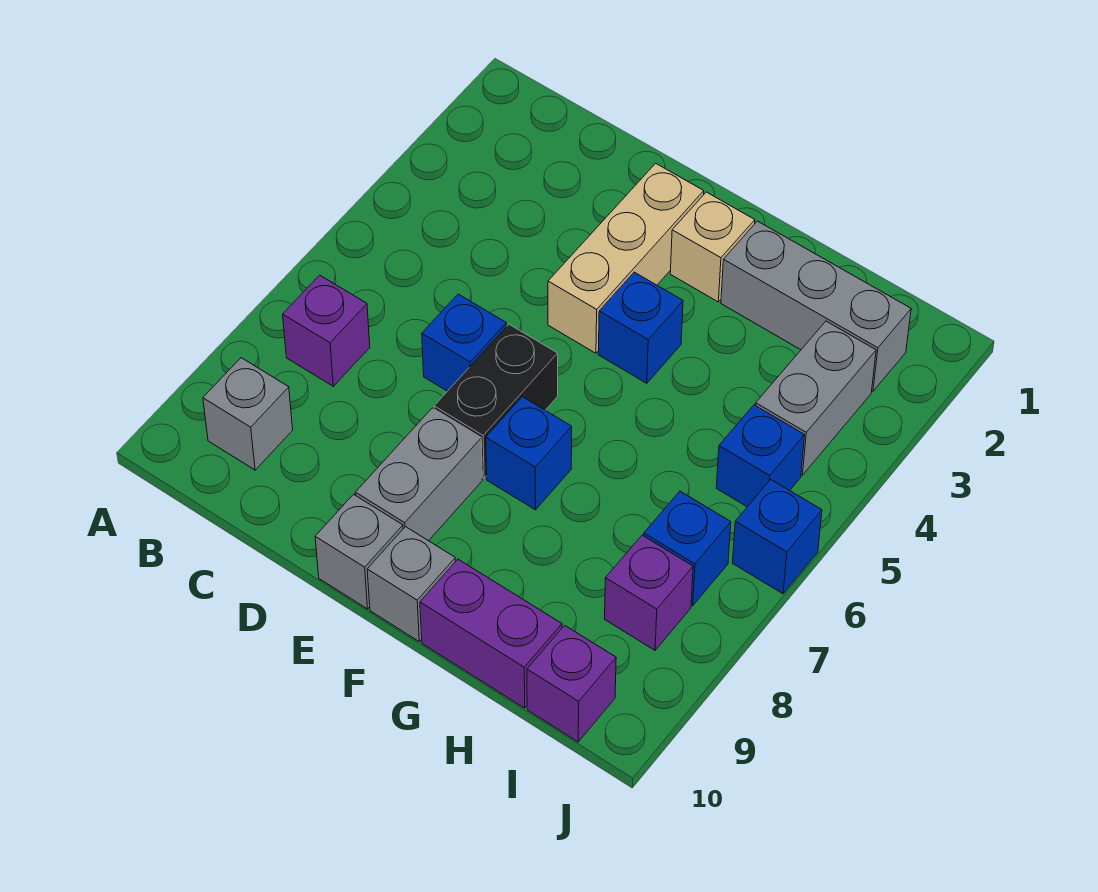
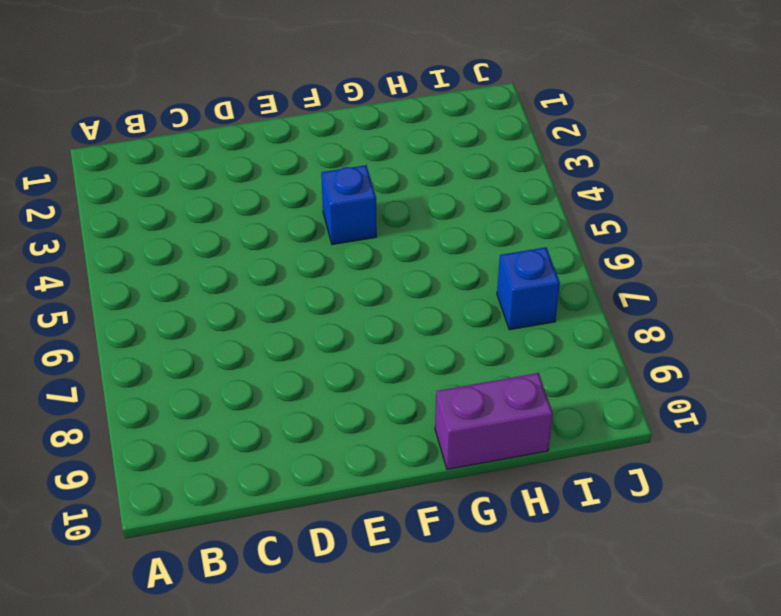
none -> purple brick B7 level 1
none -> grey brick B9 level 1
none -> blue brick D6 level 1

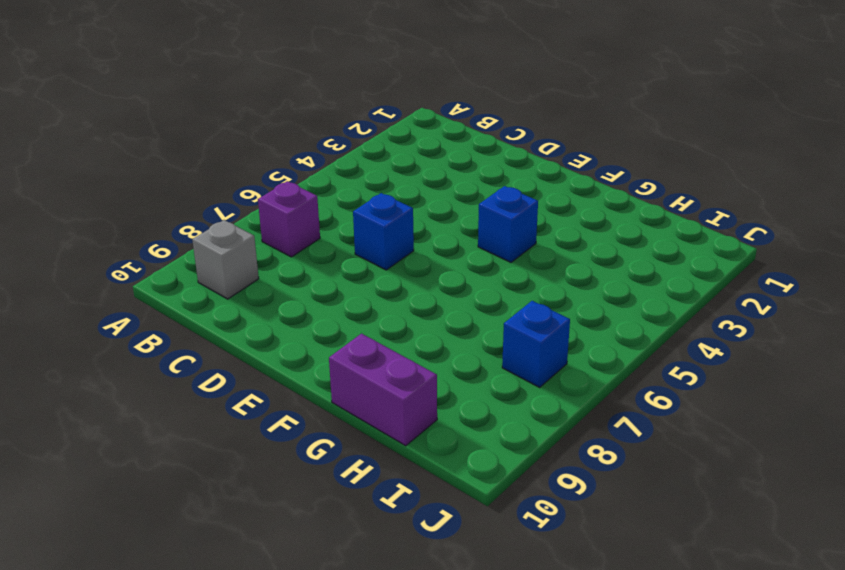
none -> tan brick E2:E4 level 1
none -> black brick E6:E7 level 1
none -> grey brick E8:E9 level 1

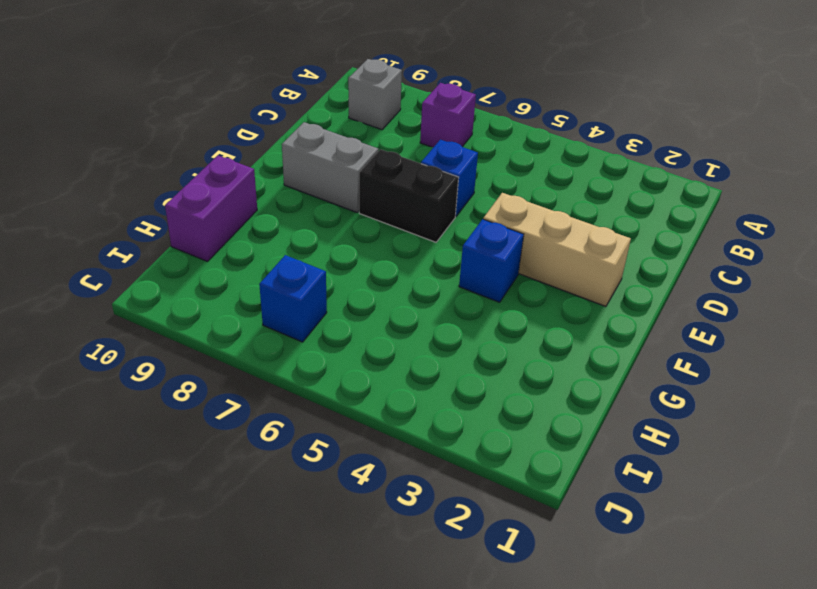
none -> grey brick E10 level 1
none -> tan brick F2 level 1
none -> blue brick F7 level 1

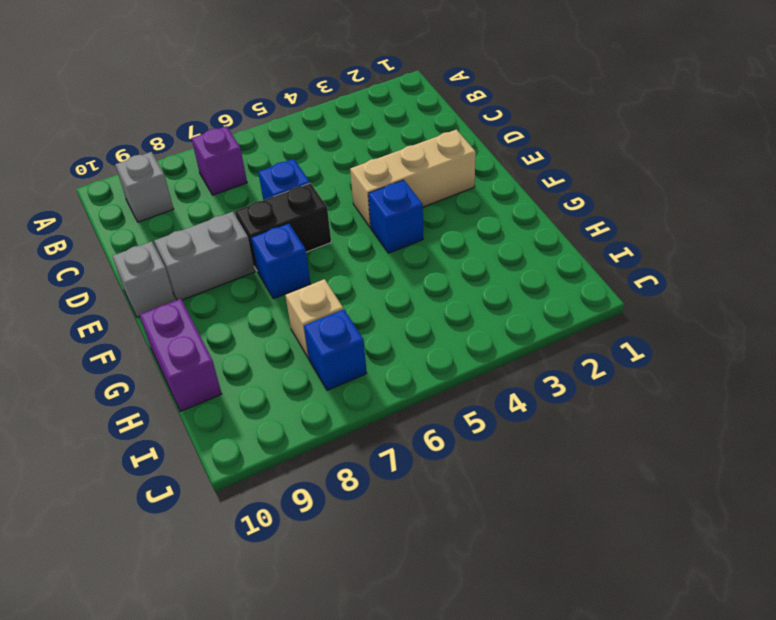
tan brick H7 level 1 -> tan brick F2 level 1
none -> grey brick F10 level 1
none -> grey brick G2:I2 level 1
none -> grey brick I3:I4 level 1

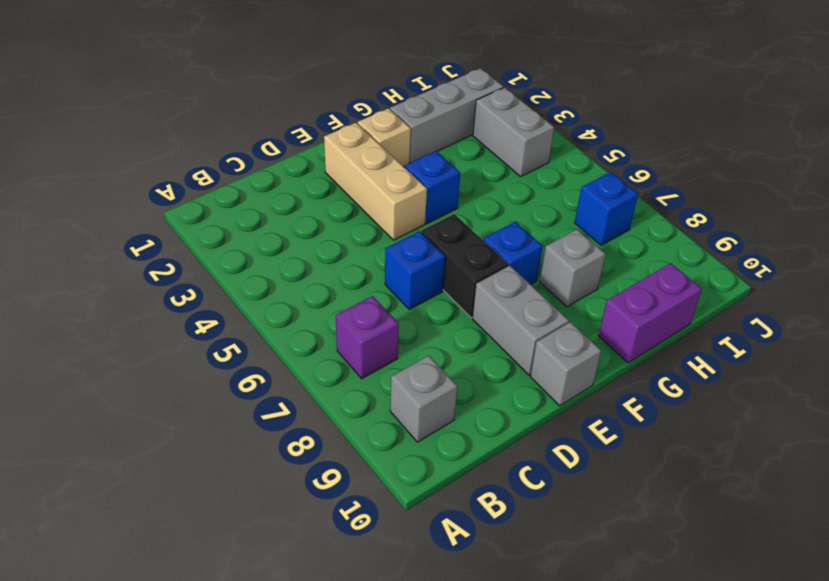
grey brick G8 level 1 -> grey brick F10 level 1
none -> blue brick I5 level 1
none -> purple brick I8 level 1
none -> purple brick I10 level 1

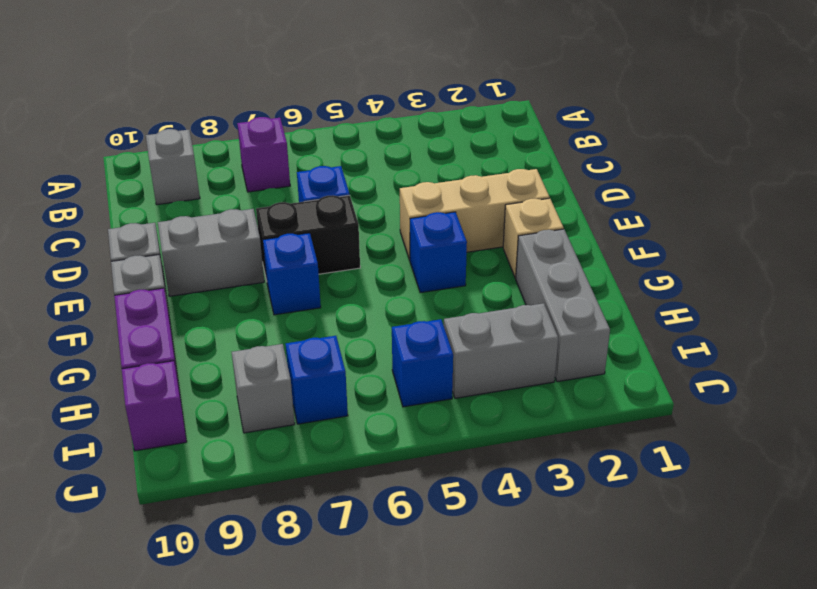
grey brick I8 level 1 -> purple brick I8 level 1
none -> blue brick J6 level 1

